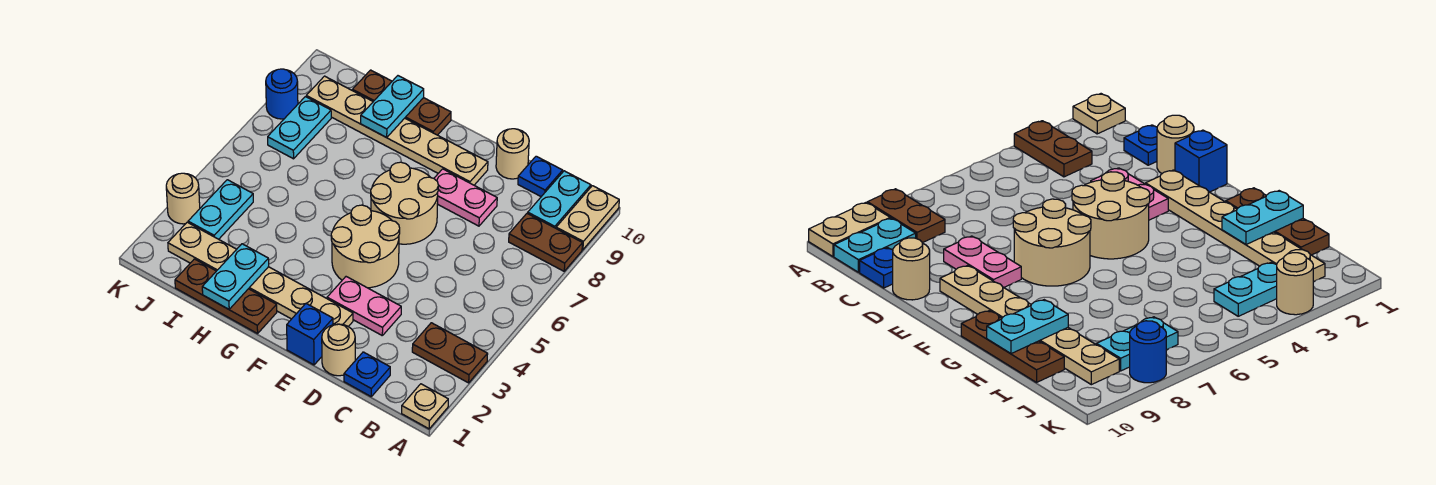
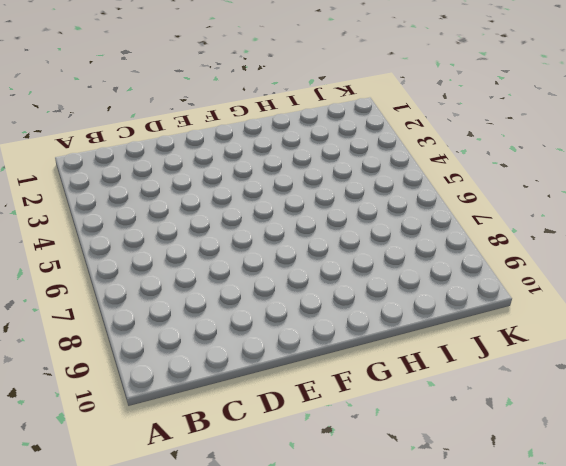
none -> tan plate A1 level 1
none -> brown plate A3:B3 level 1
none -> brown plate A8:B8 level 1

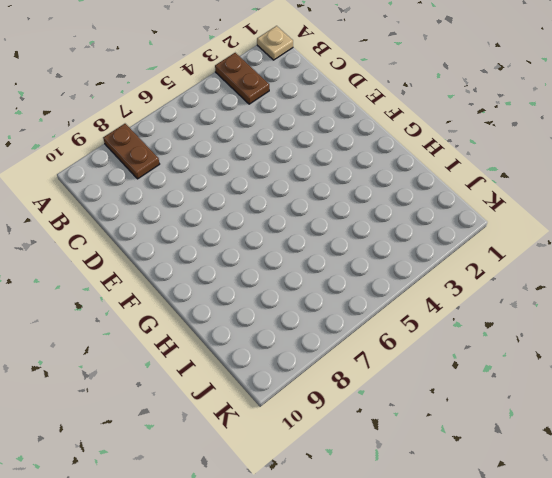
none -> tan plate A9:A10 level 1
none -> cyan plate B9:B10 level 1
none -> blue plate C1 level 1

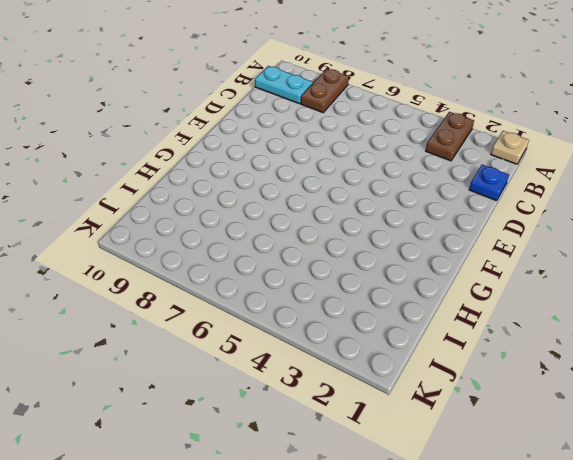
none -> tan plate A9:A10 level 1
none -> blue plate C10 level 1
none -> tan round brick D1 level 1

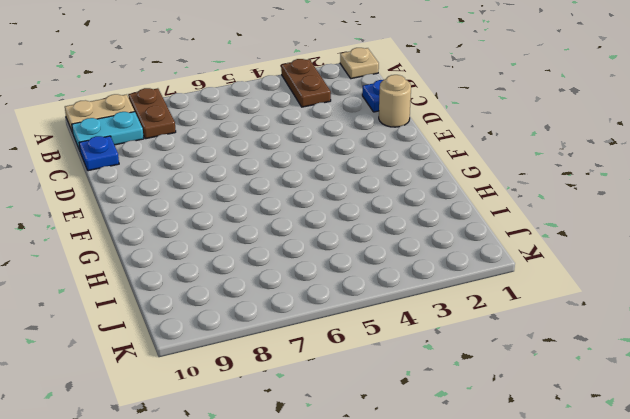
none -> pink plate D3:E3 level 1
none -> pink plate D8:E8 level 1
none -> tan round brick D10 level 1

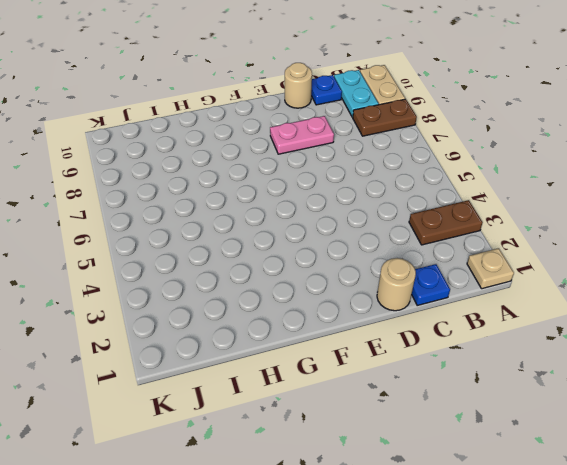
none -> pink plate D3:E3 level 1
none -> blue brick E1 level 1
none -> tan plate E2:J2 level 1

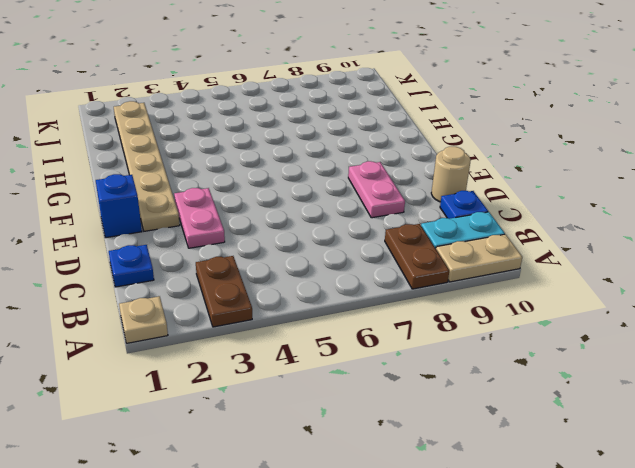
none -> tan round brick D1 level 1
none -> tan round brick E4:F5 level 1
none -> tan round brick E6:F7 level 1

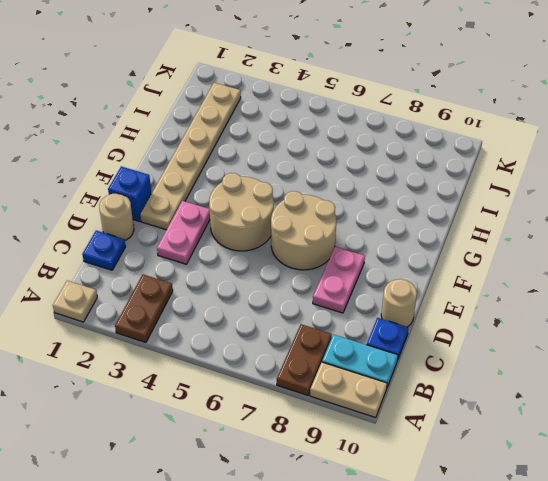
none -> tan plate E9:J9 level 1
none -> brown plate G1:I1 level 1
none -> brown plate G10:I10 level 1

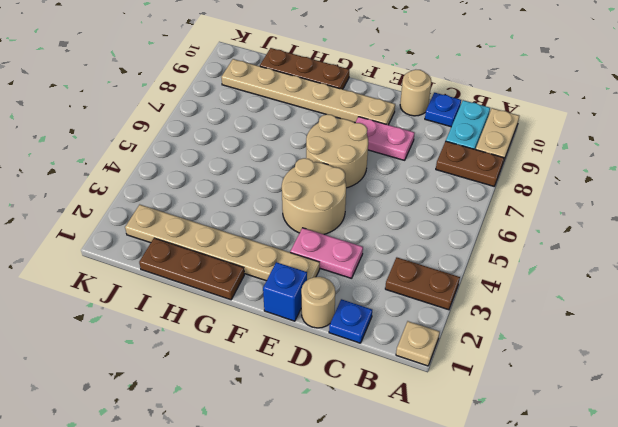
none -> cyan plate J3:J4 level 1
none -> cyan plate J7:J8 level 1
none -> tan round brick K3 level 1

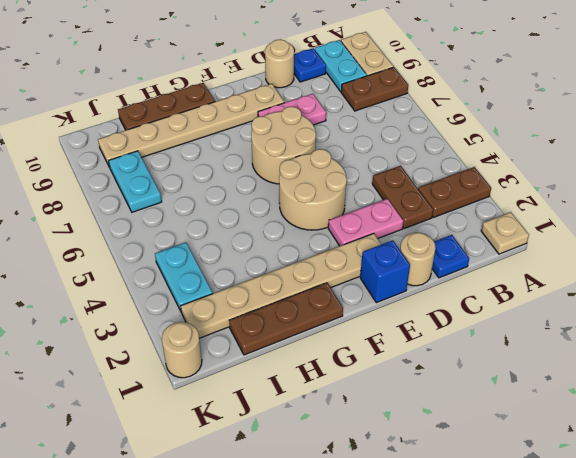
brown plate C3:C4 level 1 -> none
tan round brick K1 level 1 -> tan round brick K3 level 1
none -> blue round brick K8 level 1
none -> cyan plate H1:H2 level 2
none -> cyan plate H9:H10 level 2

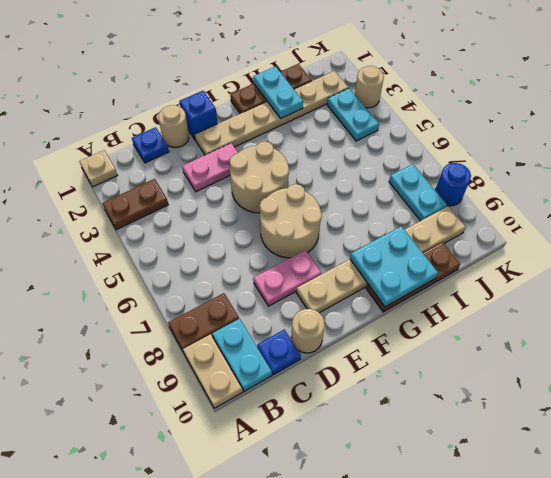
cyan plate G9:H10 level 2 -> cyan plate H9:H10 level 2

